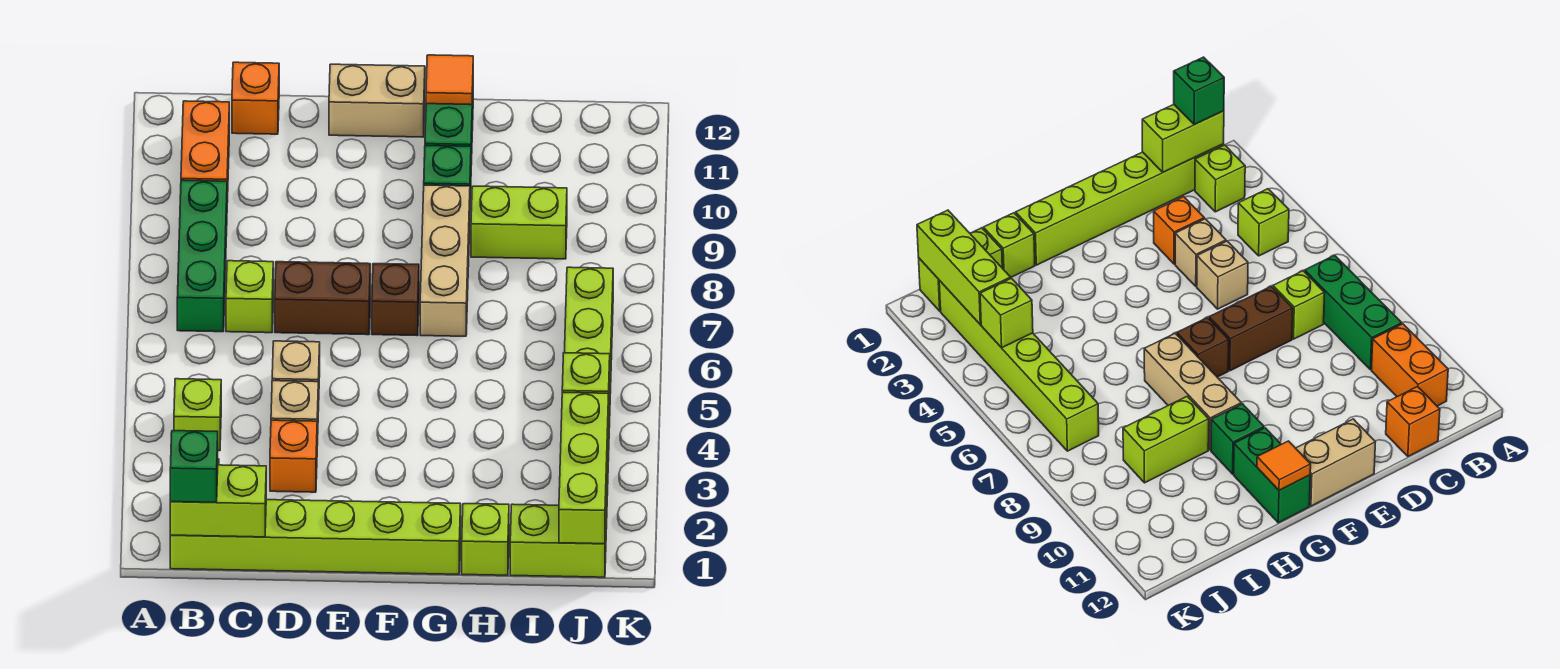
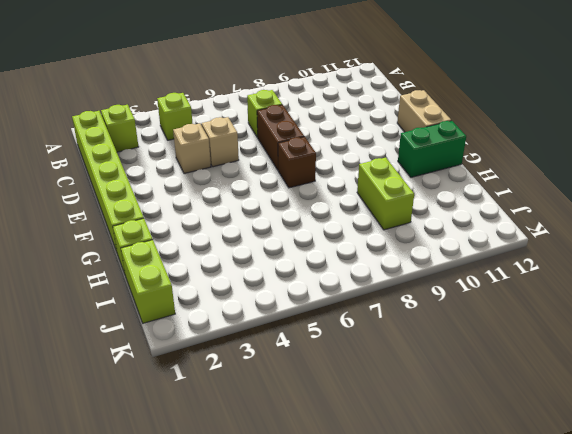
none -> green brick B7:B9 level 1
none -> orange brick B10:B11 level 1
none -> orange brick C12 level 1

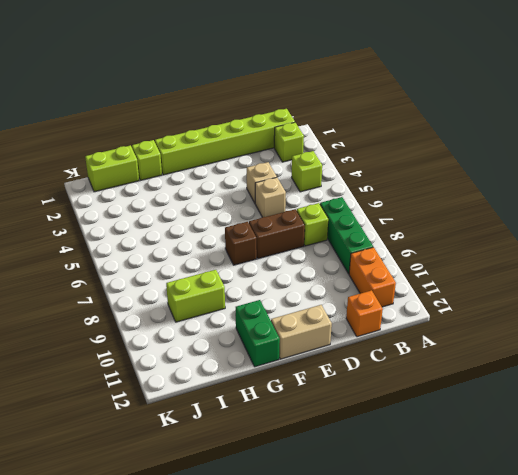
none -> orange brick D3 level 1
none -> tan brick G7:G9 level 1
none -> green brick G10 level 1

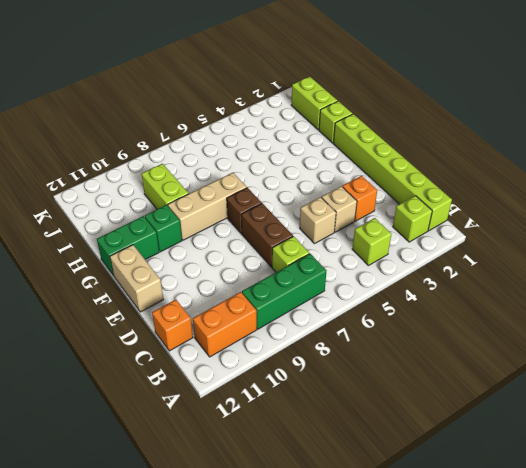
none -> lime brick J2:J7 level 1
none -> lime brick B1:C1 level 2
none -> orange tile G12 level 2

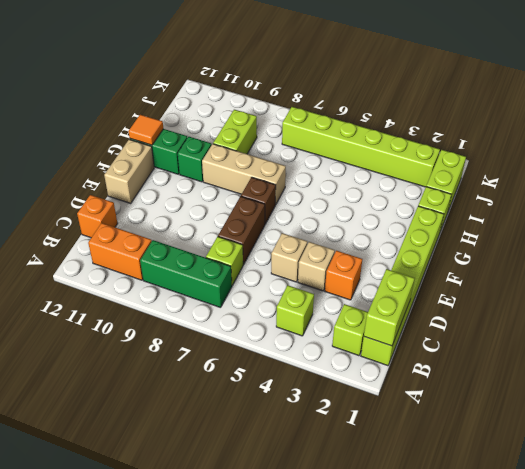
none -> lime brick J1:J3 level 2
none -> lime brick J4 level 2
none -> green brick B1 level 3

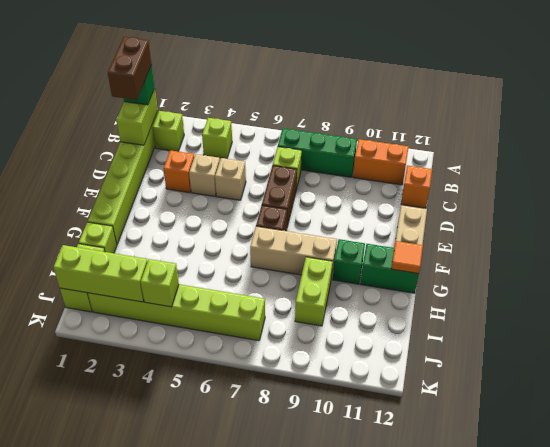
brown brick B1:C1 level 4 -> none

